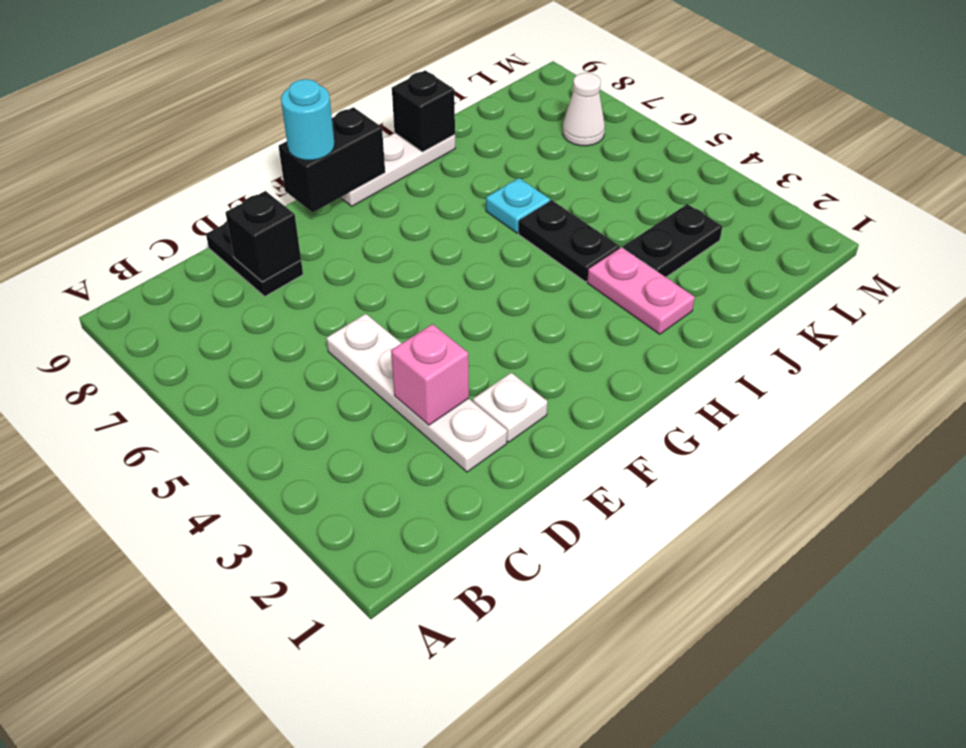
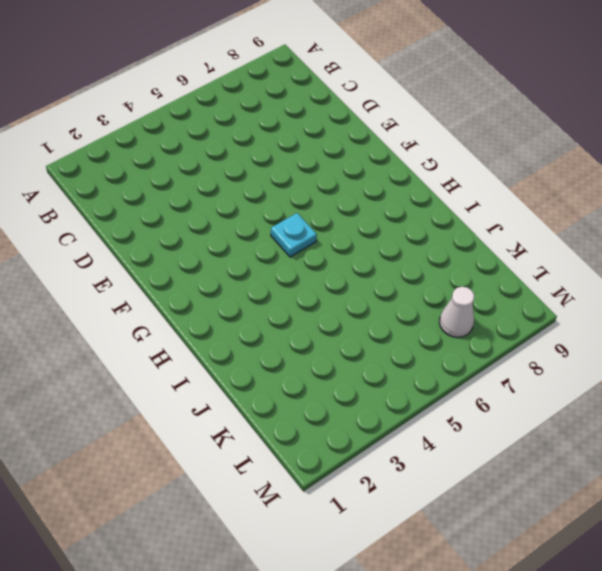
cyan plate G5 level 1 -> cyan plate I6 level 1
none -> white plate D2:D5 level 1
none -> black plate D8:D9 level 1
none -> white plate E2 level 1

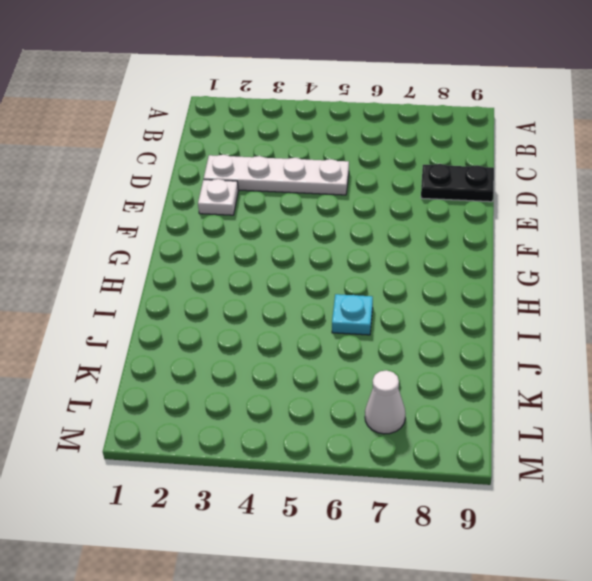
none -> white plate G9:I9 level 1
none -> pink plate I2:I3 level 1
none -> black plate I4:I5 level 1

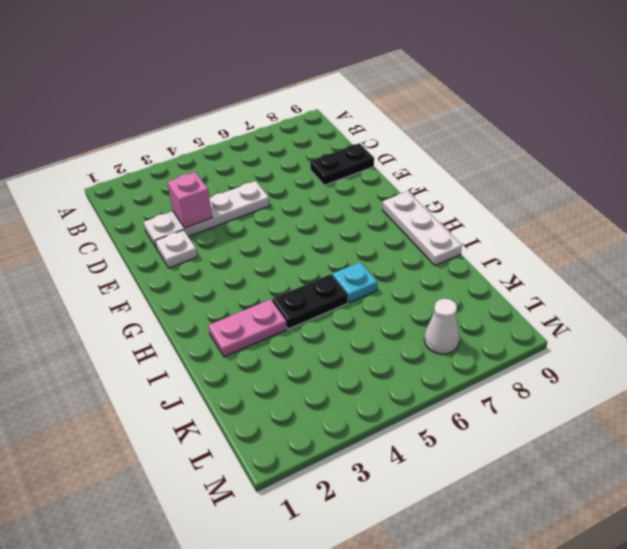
none -> black plate J3:K3 level 1
none -> black brick D8 level 2
none -> black brick F9:G9 level 2

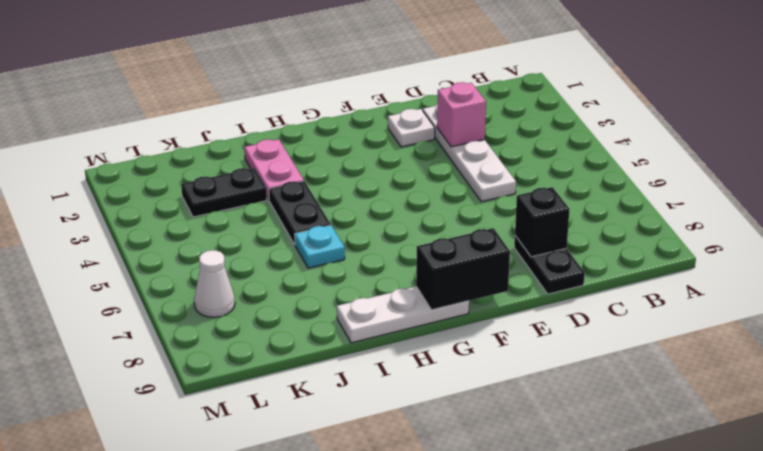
none -> black brick I9 level 2
none -> cyan round brick F9 level 3

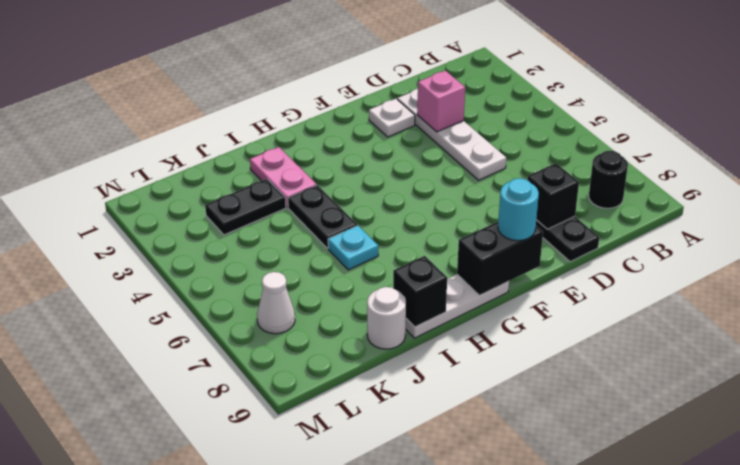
black round brick B8 level 1 -> none
white round brick J9 level 1 -> none

